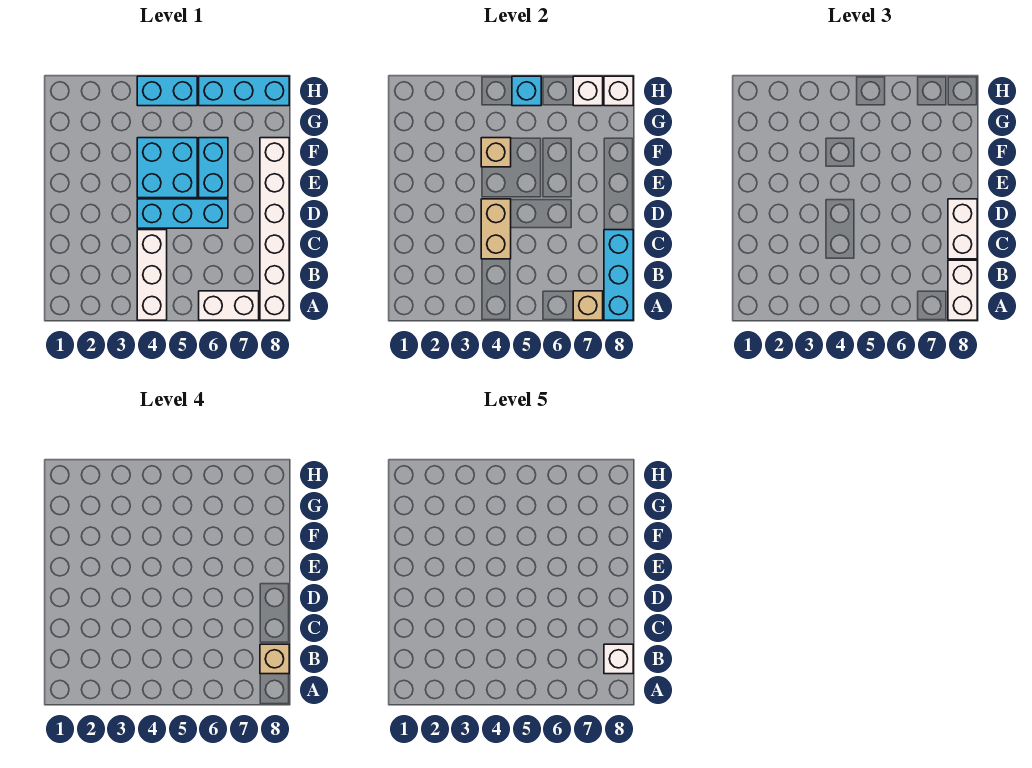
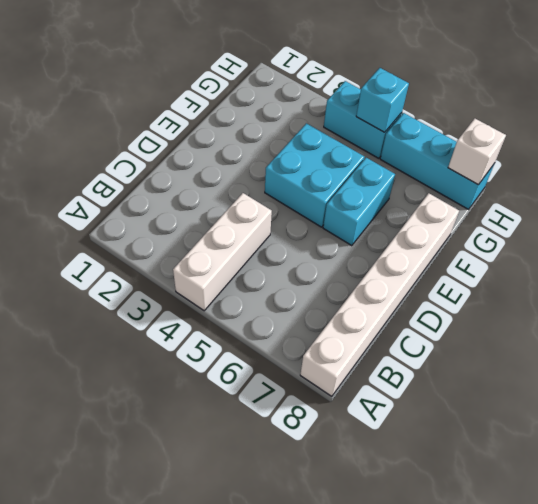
none -> white brick A6:A7 level 1
none -> cyan brick D4:D6 level 1
none -> tan brick A7 level 2

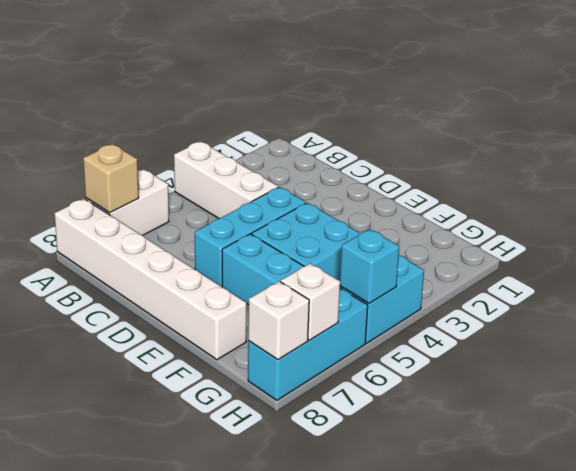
none -> cyan brick A8:C8 level 2
none -> tan brick C4:D4 level 2
none -> tan brick F4 level 2

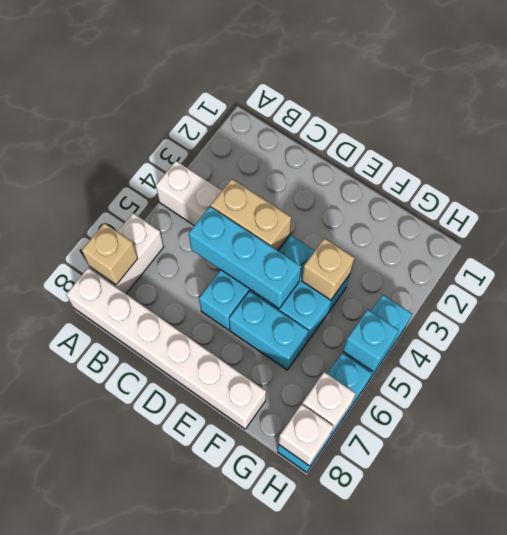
cyan brick C5:E5 level 2 -> cyan brick A8:C8 level 2
none -> white brick A8:B8 level 3
none -> white brick C8:D8 level 3
none -> tan brick B8 level 4

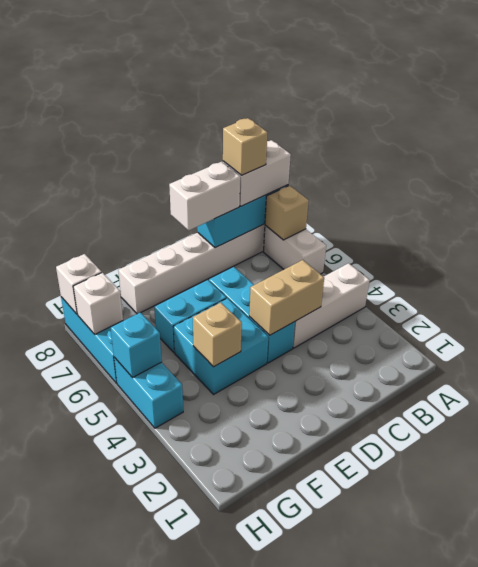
none -> white brick B8 level 5

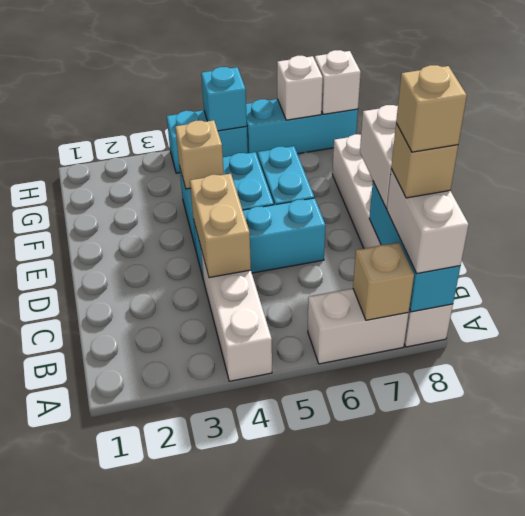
tan brick B8 level 5 -> white brick B8 level 5

